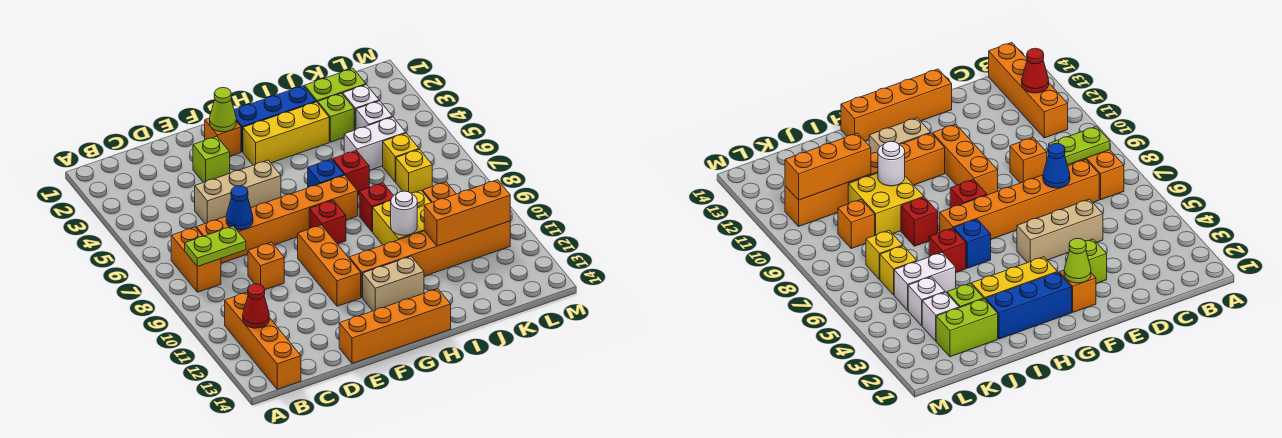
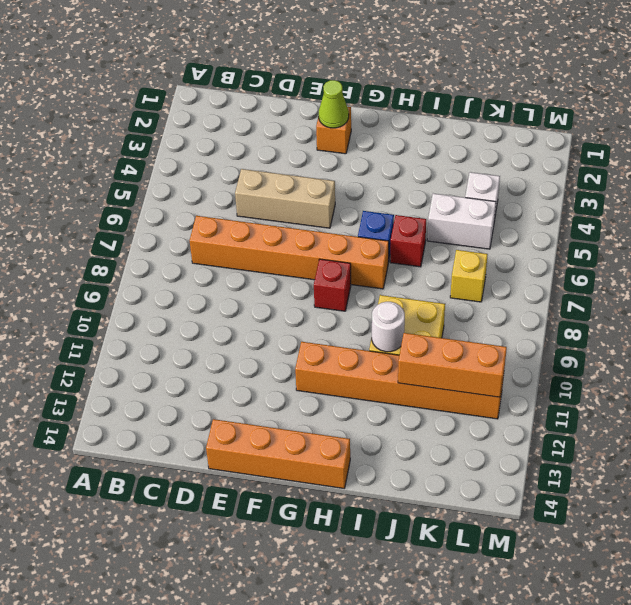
none -> orange brick B7:B8 level 1
none -> orange brick B11:B14 level 1
none -> orange brick D9 level 1
none -> lime brick E3 level 1

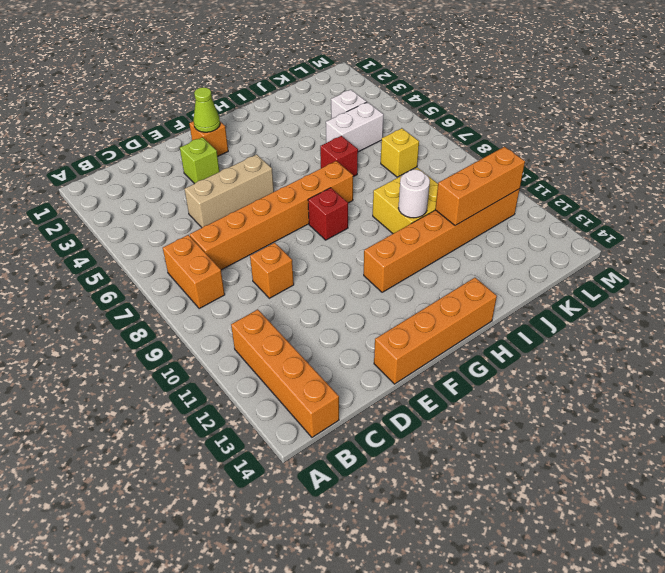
none -> orange brick F9:F11 level 1
none -> blue brick G2:I2 level 1
none -> yellow brick G3:I3 level 1
none -> tan brick G12:H12 level 1

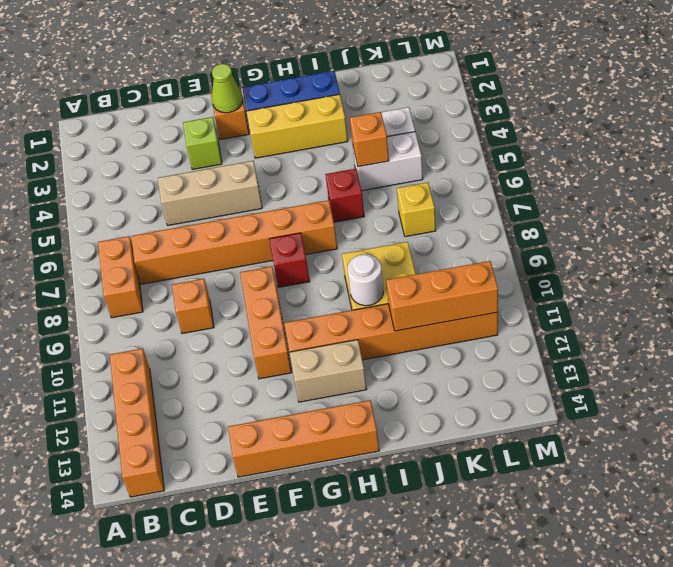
orange brick J5 level 2 -> orange brick K9 level 1
none -> blue brick H6 level 1
none -> red brick I8 level 1
none -> lime brick J2:K2 level 1
none -> lime brick J3 level 1

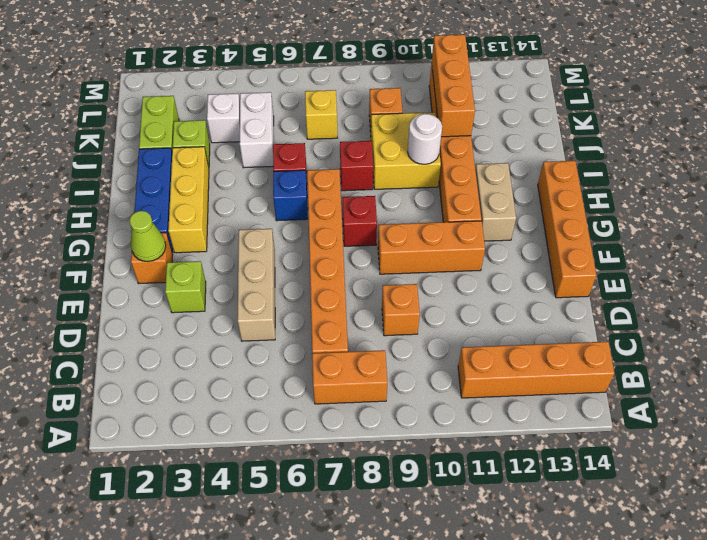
none -> white brick K3 level 1
none -> yellow brick K6 level 1
none -> lime plate B8:C8 level 2
none -> red cone B12 level 2

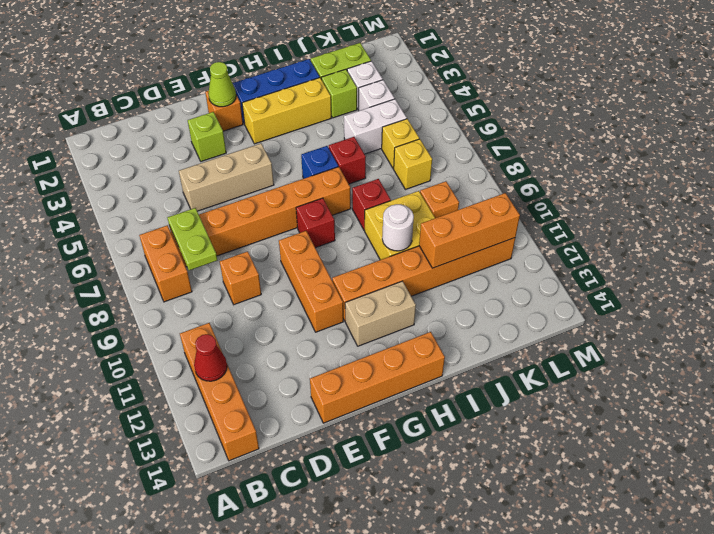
lime plate C7:C8 level 2 -> lime plate B8:C8 level 2
none -> blue cone D7 level 2

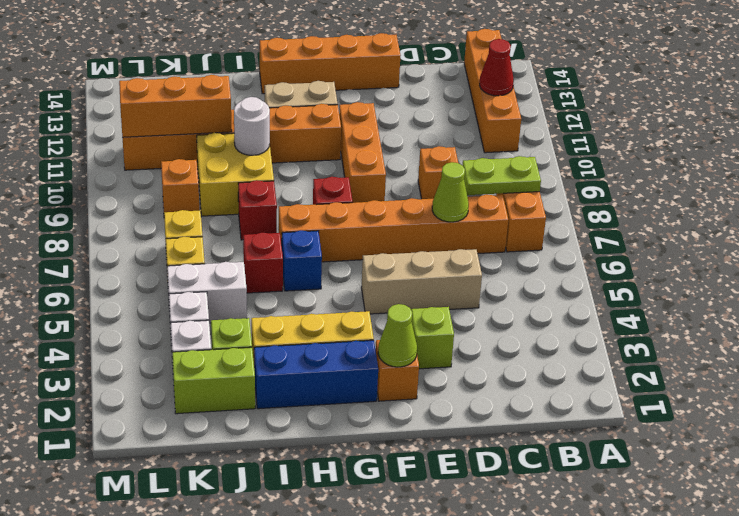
lime cone D7 level 2 -> blue cone D7 level 2

